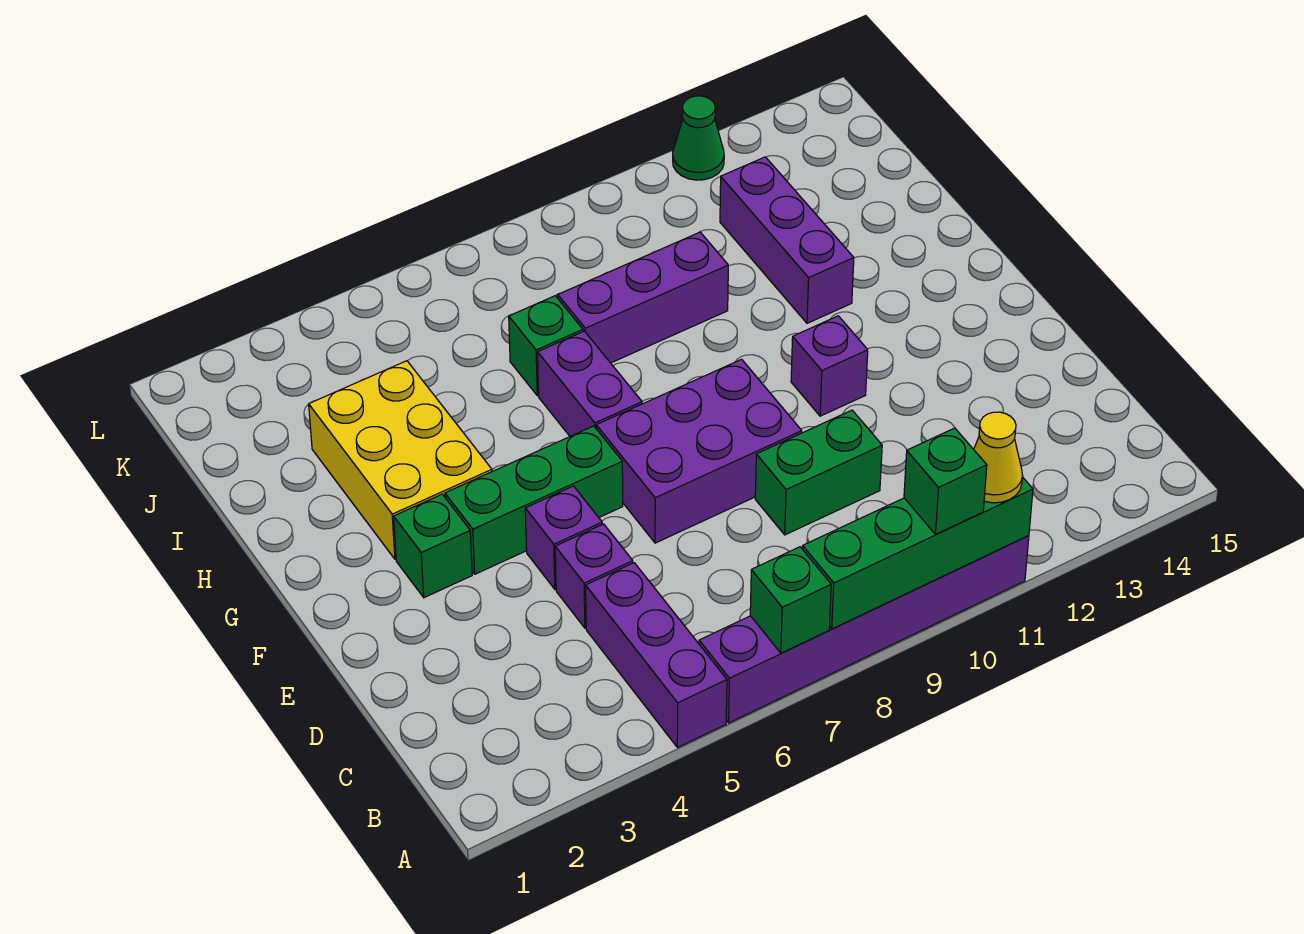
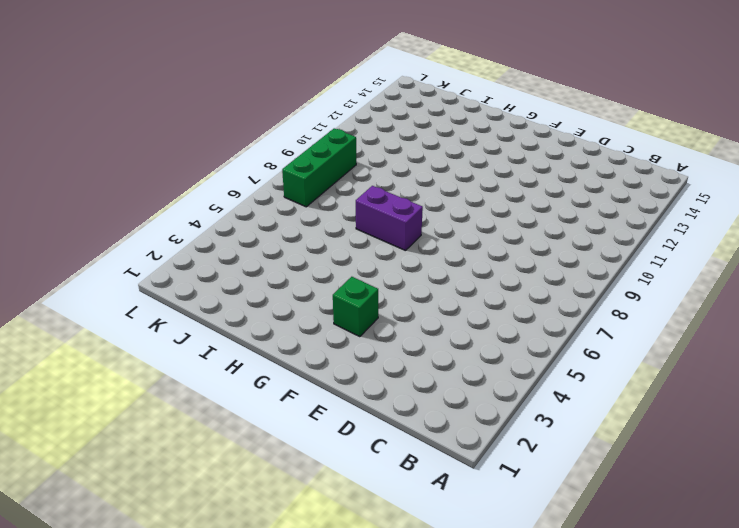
green brick K7:K9 level 1 -> green brick F4:F6 level 1
none -> purple brick A5:C5 level 1
none -> purple brick A6:A11 level 1
none -> purple brick D5 level 1

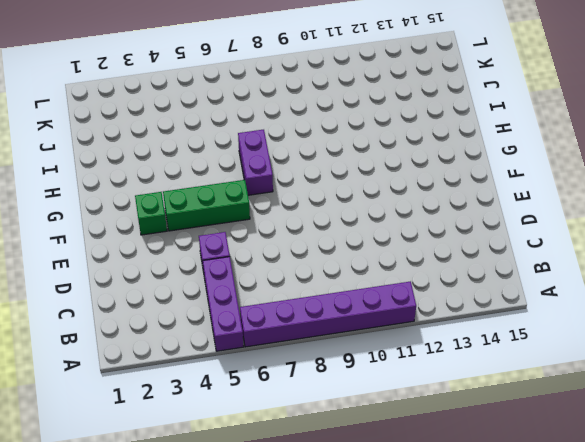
none -> green brick D9:D10 level 1
none -> purple brick E5 level 1
none -> purple brick E7:F9 level 1

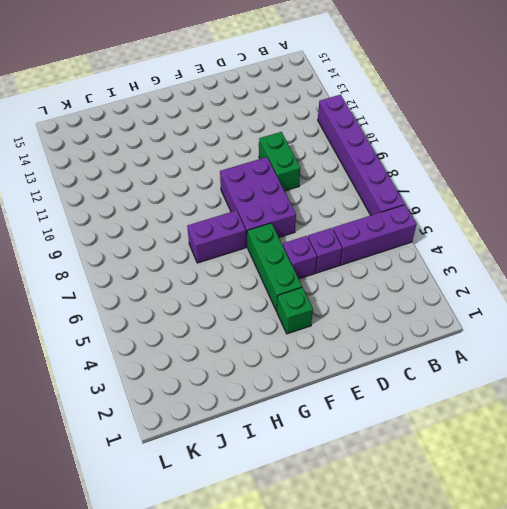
none -> purple brick F11 level 1
none -> yellow brick G3:I4 level 1
none -> purple brick H12:J12 level 1

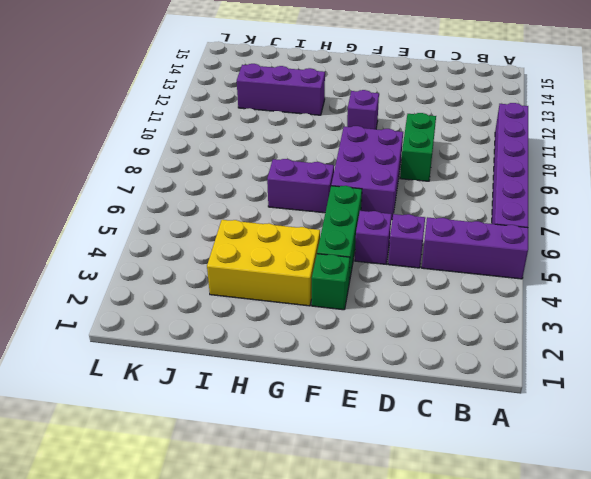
none -> green brick I7 level 1
none -> purple brick I8:I10 level 1
none -> green cone L12 level 1

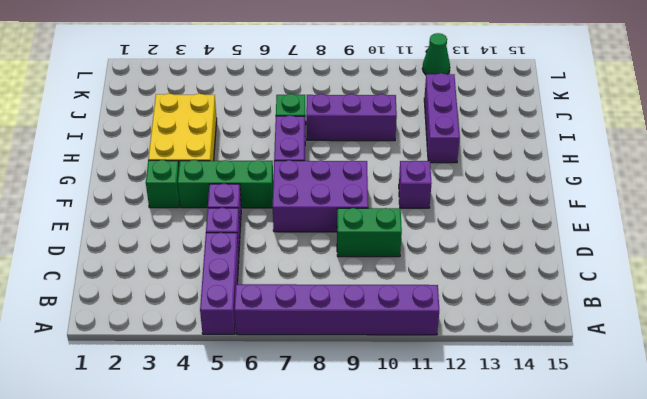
none -> green brick A7 level 2
none -> green brick A8:A11 level 2
none -> green brick A10 level 3

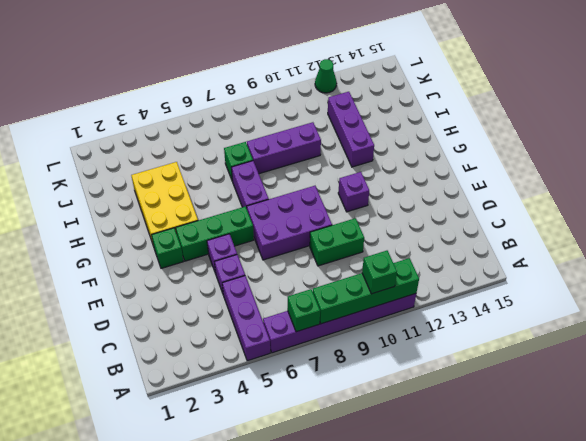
none -> yellow cone A11 level 3

